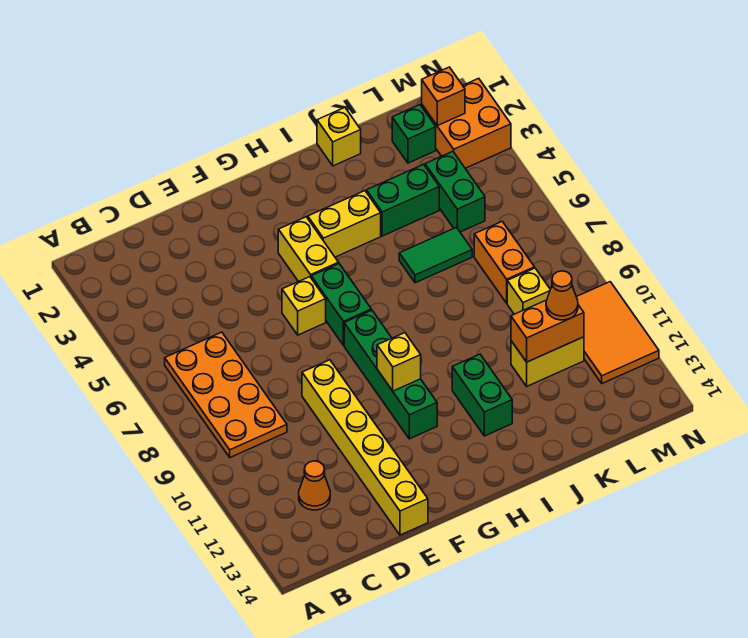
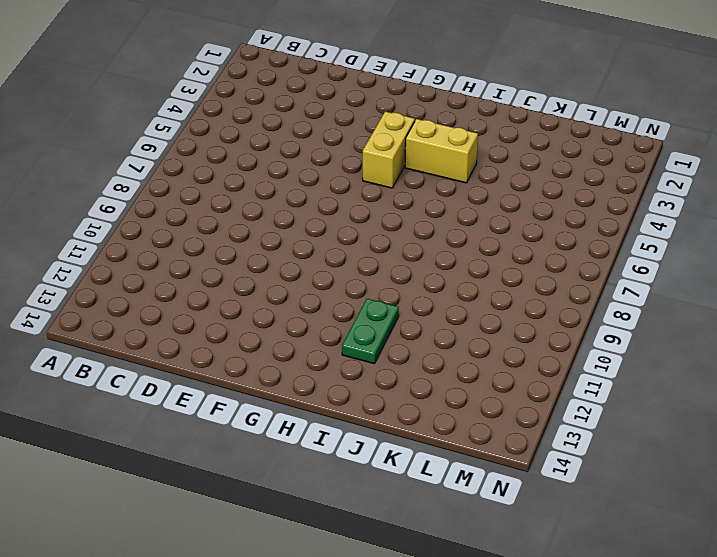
green plate I11:I12 level 1 -> green brick I11:I12 level 1
none -> orange plate B6:C9 level 1
none -> orange cone C12 level 1
none -> yellow brick E9:E14 level 1

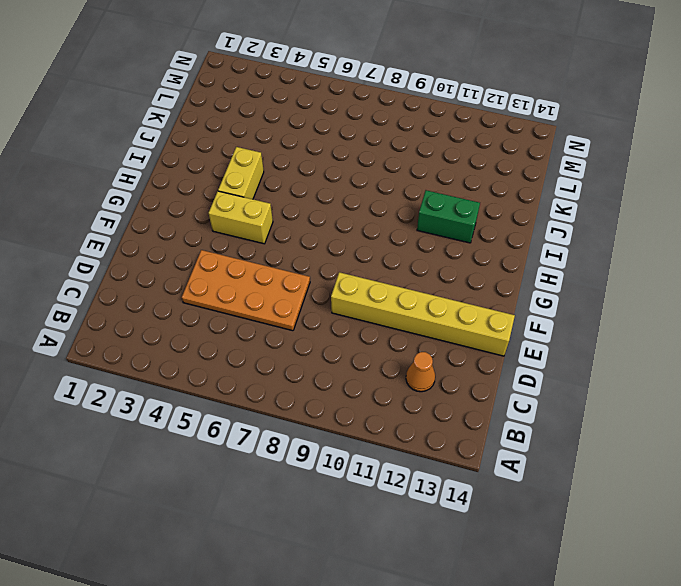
orange plate D4:E7 level 1 -> orange plate B6:C9 level 1
none -> yellow brick F6 level 1
none -> green brick G6:G7 level 1
none -> green brick G8:G11 level 1

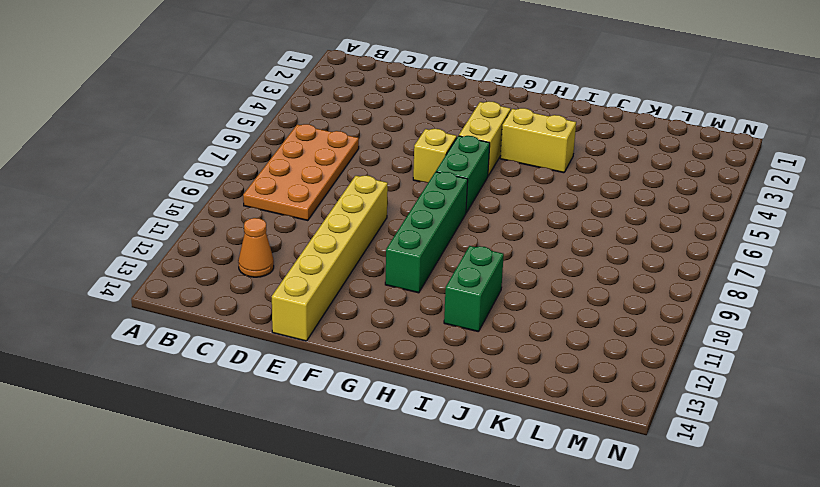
none -> yellow brick J1 level 1
none -> green brick J4:K4 level 1
none -> green tile J6:K6 level 1

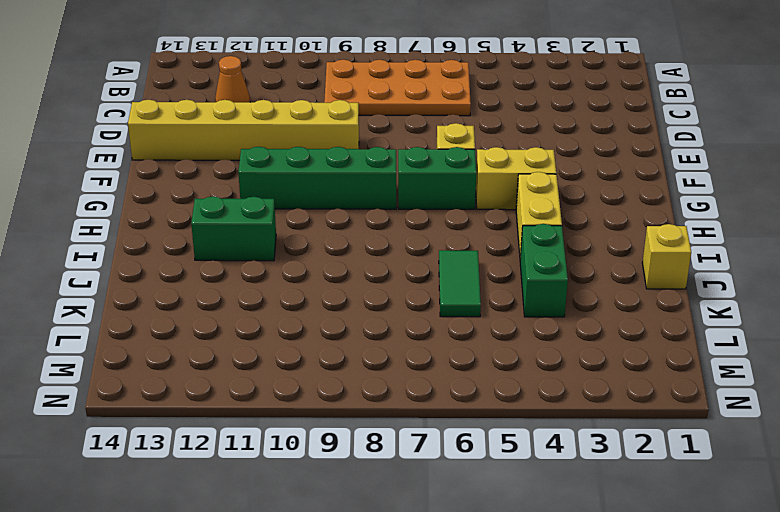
none -> yellow brick K11:L11 level 1
none -> green brick L2 level 1
none -> green brick L4:L5 level 1

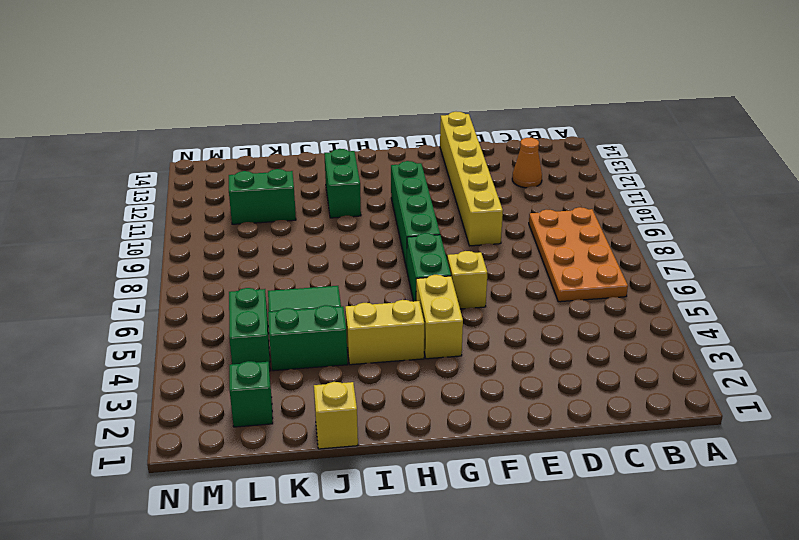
green brick K11:L11 level 1 -> yellow brick K11:L11 level 1
none -> orange brick L7:L8 level 1
none -> yellow brick L9 level 1
none -> orange brick M2:N3 level 1

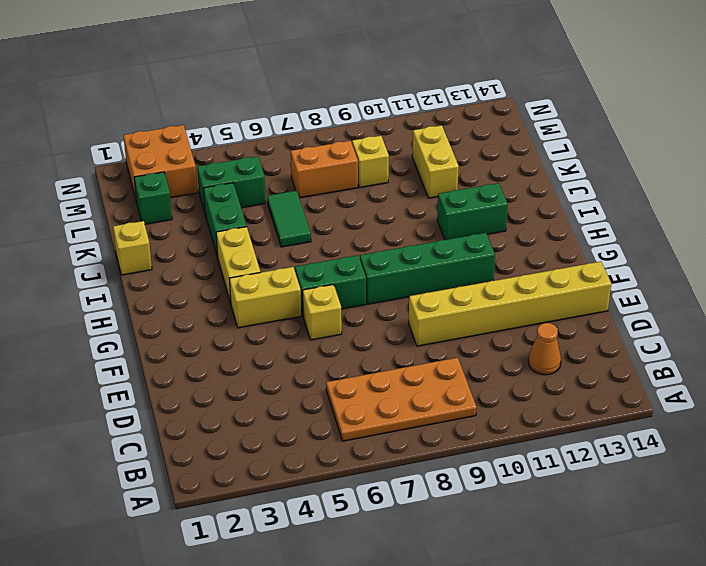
none -> orange tile M10:N12 level 1
none -> yellow brick G10 level 2
none -> orange brick K11:L11 level 2

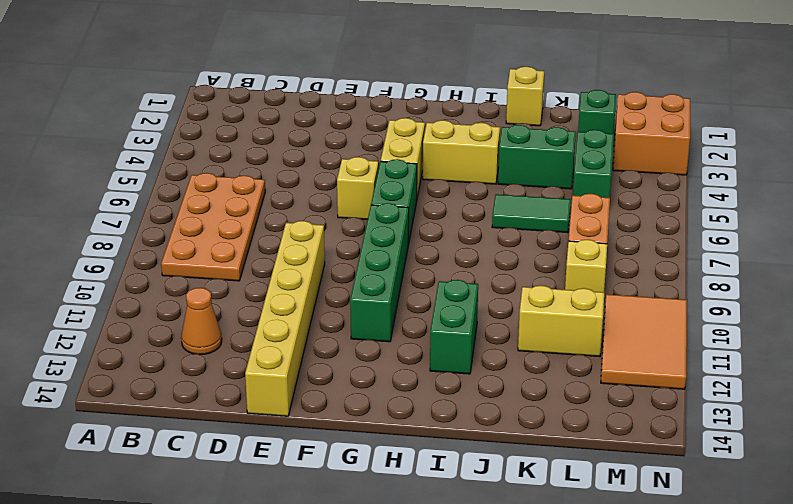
none -> yellow brick G10 level 2
none -> orange brick K11:L11 level 2
none -> orange brick M2 level 2

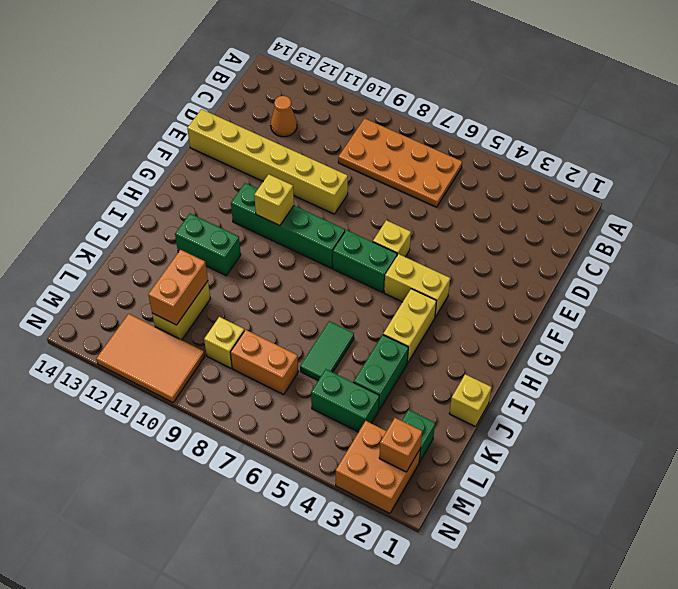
none -> orange cone L11 level 3

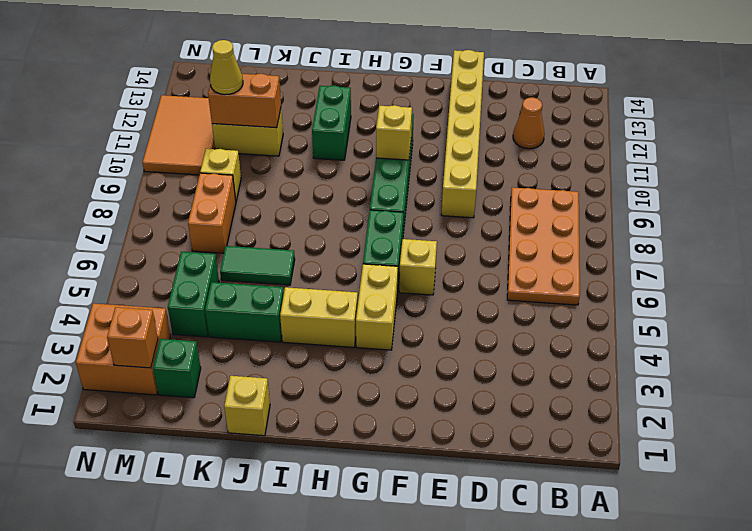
yellow cone L11 level 3 -> orange cone L11 level 3

